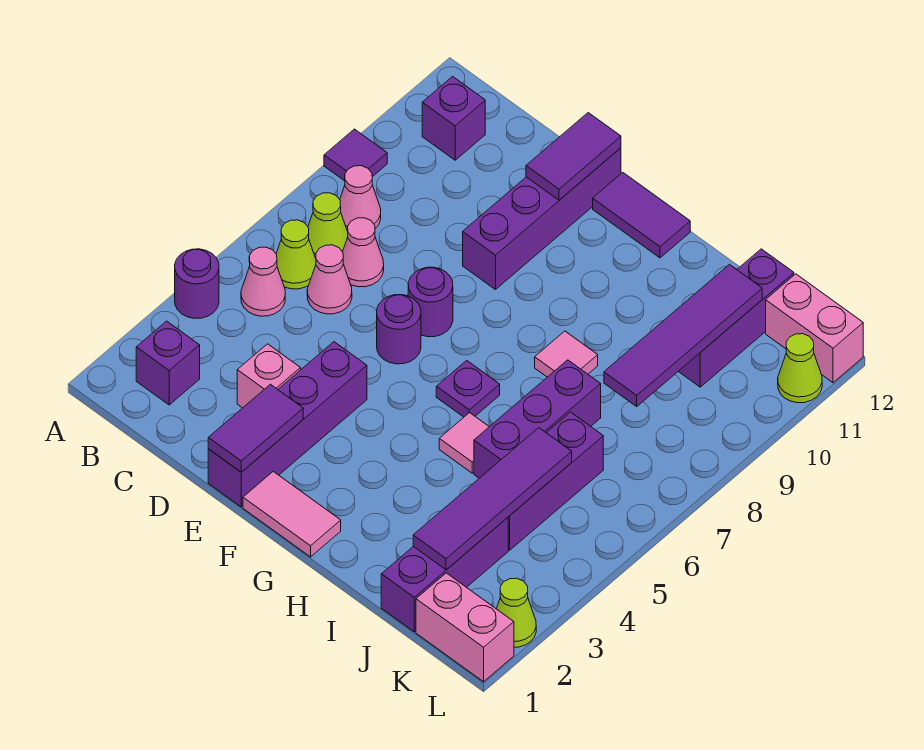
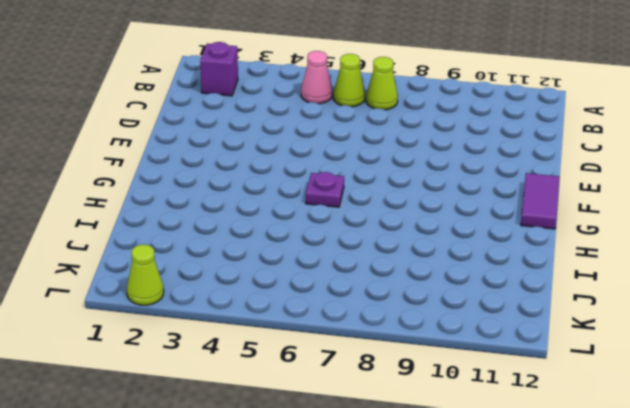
none -> purple round brick A4 level 1
none -> purple tile A9 level 1
none -> pink cone B8 level 1
none -> purple brick B11 level 1

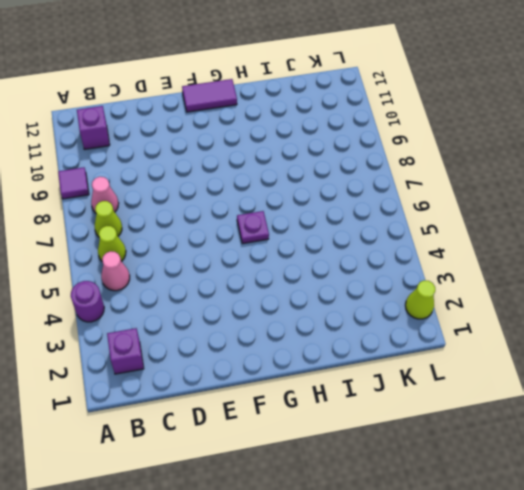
none -> pink cone C6 level 1
none -> pink cone C7 level 1
none -> pink brick D3 level 1
none -> purple brick E1:E4 level 1

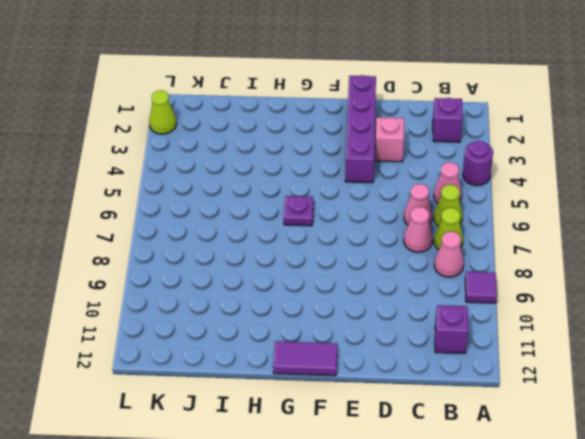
none -> purple round brick E6 level 1
none -> purple round brick E7 level 1
none -> purple brick E9:E12 level 1
none -> pink tile F1:G1 level 1

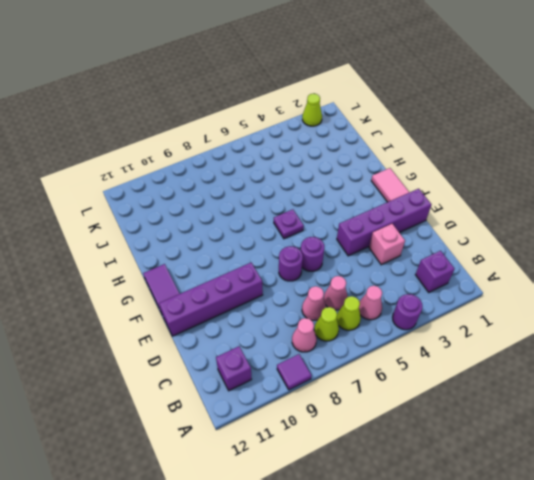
none -> pink tile H5 level 1
none -> pink tile H8 level 1
none -> purple brick I5:I7 level 1
none -> purple brick J1:J3 level 1

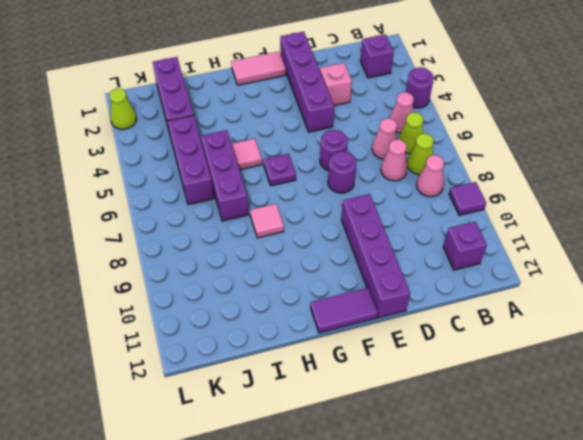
none -> purple brick J10:J12 level 1
none -> pink brick K1:L1 level 1
none -> pink brick K12:L12 level 1
none -> lime cone L11 level 1

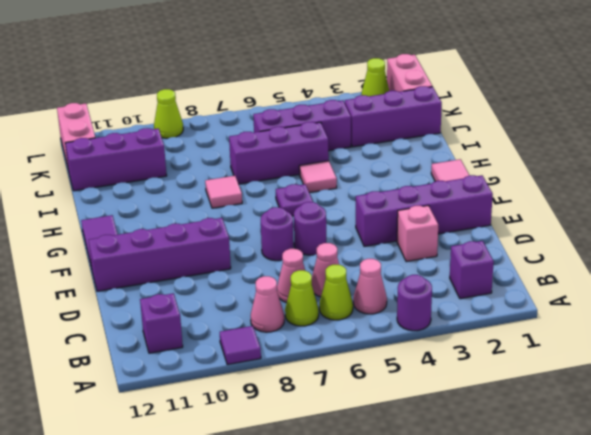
lime cone L9 level 1 -> lime cone L11 level 1
none -> purple tile E1:E2 level 2
none -> purple tile E11:E12 level 2
none -> purple tile J2:J5 level 2
none -> purple tile J8:J11 level 2

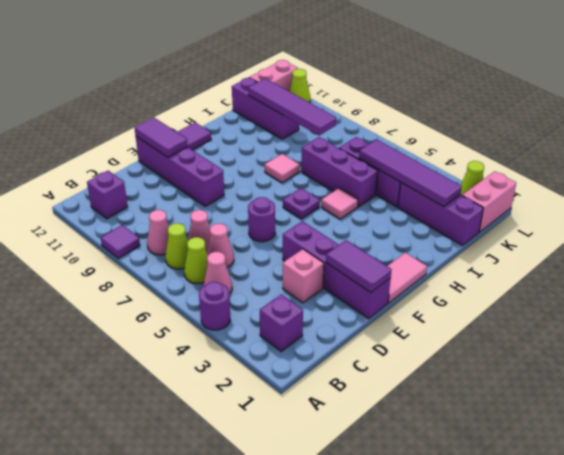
none -> purple round brick E7 level 1

